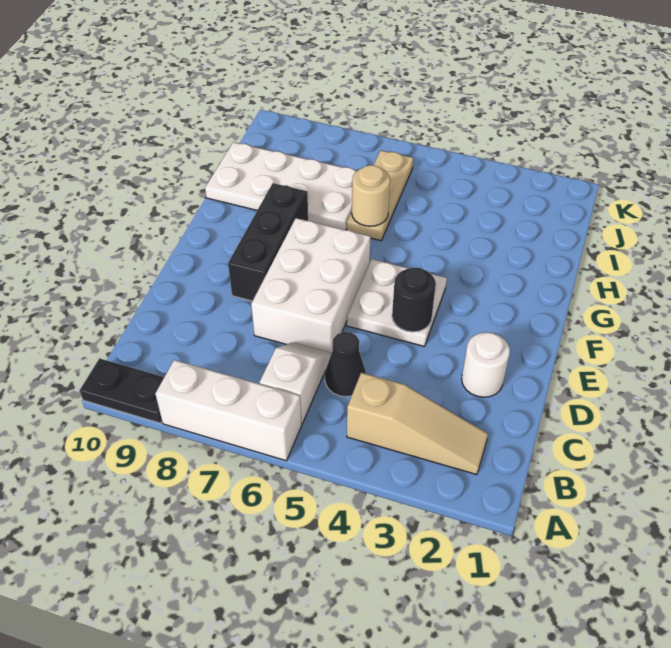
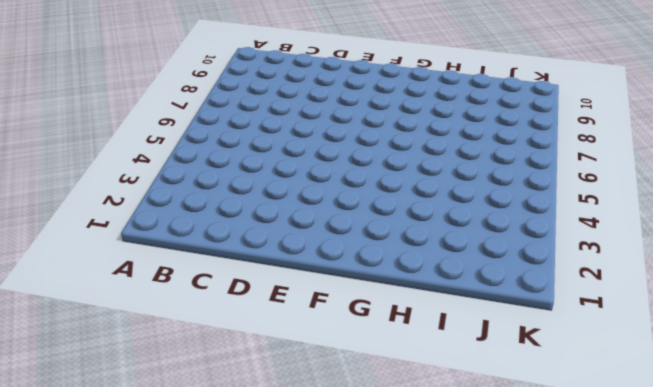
none -> white brick A6:A8 level 1
none -> black plate A9:A10 level 1
none -> tan slope B2:B4 level 1 top 4

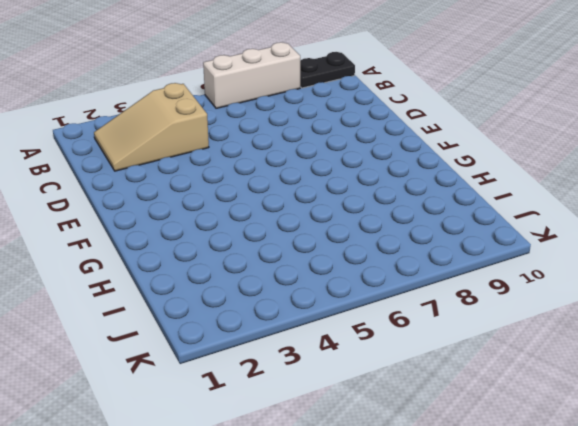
tan slope B2:C4 level 1 top 4 -> tan slope B2:B4 level 1 top 4
none -> white slope B6:C6 level 1 top B
none -> black cone C5 level 1
none -> white round brick D2 level 1

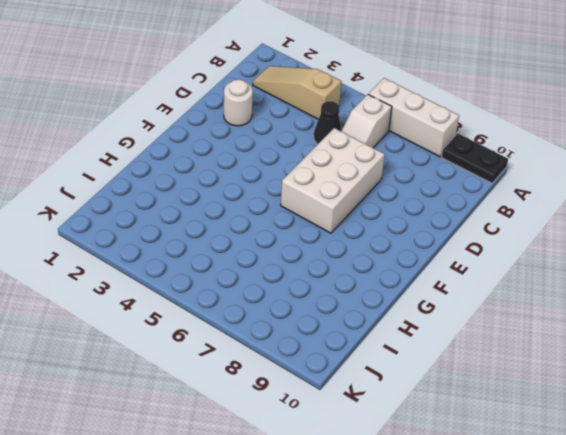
none -> white plate E4:F5 level 1
none -> black brick E8:G8 level 1
none -> tan plate H6:J6 level 1

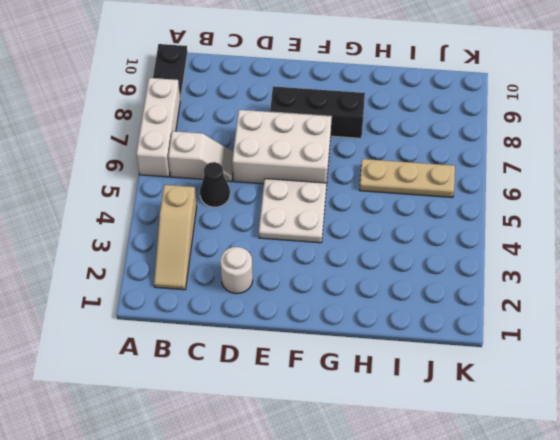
none -> white plate H7:I10 level 1
none -> black round brick E4 level 2
none -> tan round brick H6 level 2

